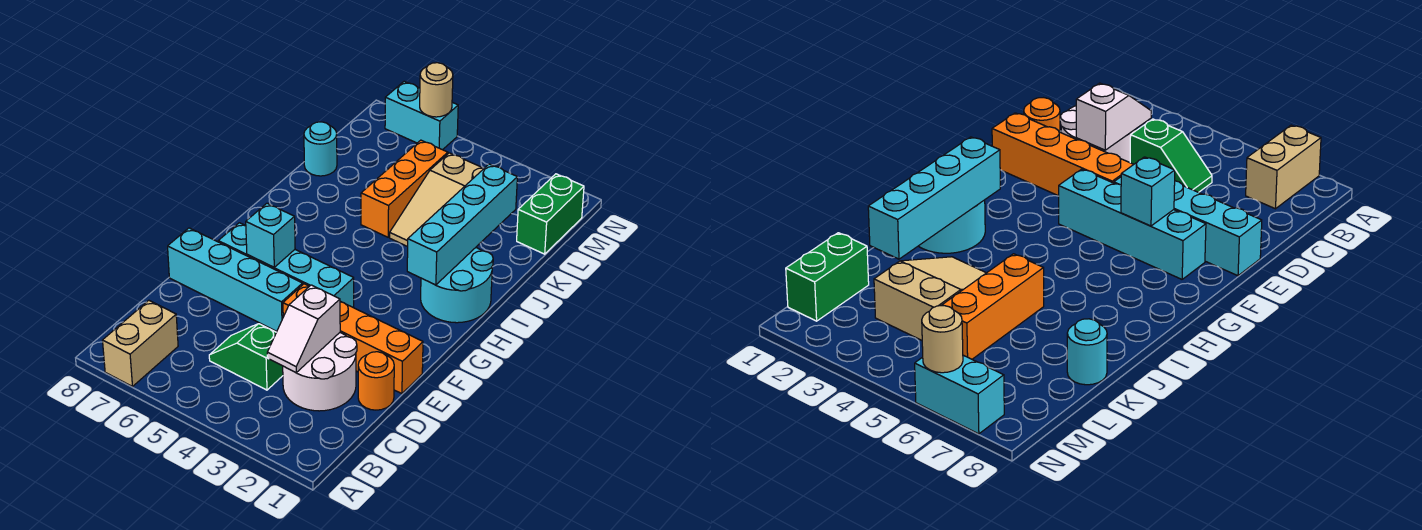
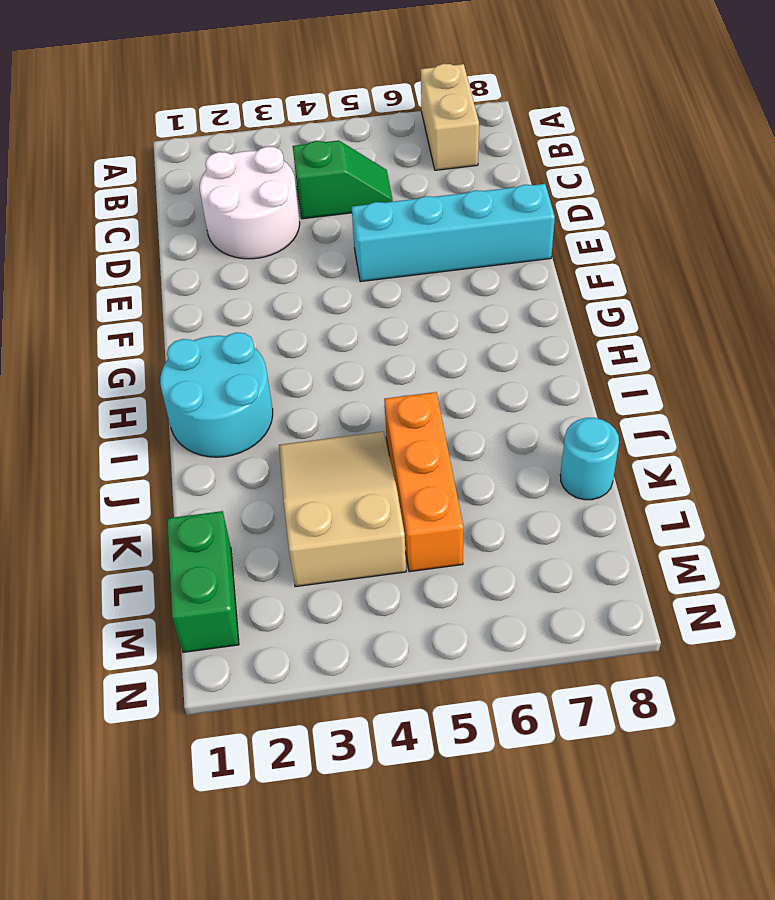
none -> orange round brick D1 level 1
none -> orange brick E1:E4 level 1
none -> cyan brick F4:F7 level 1

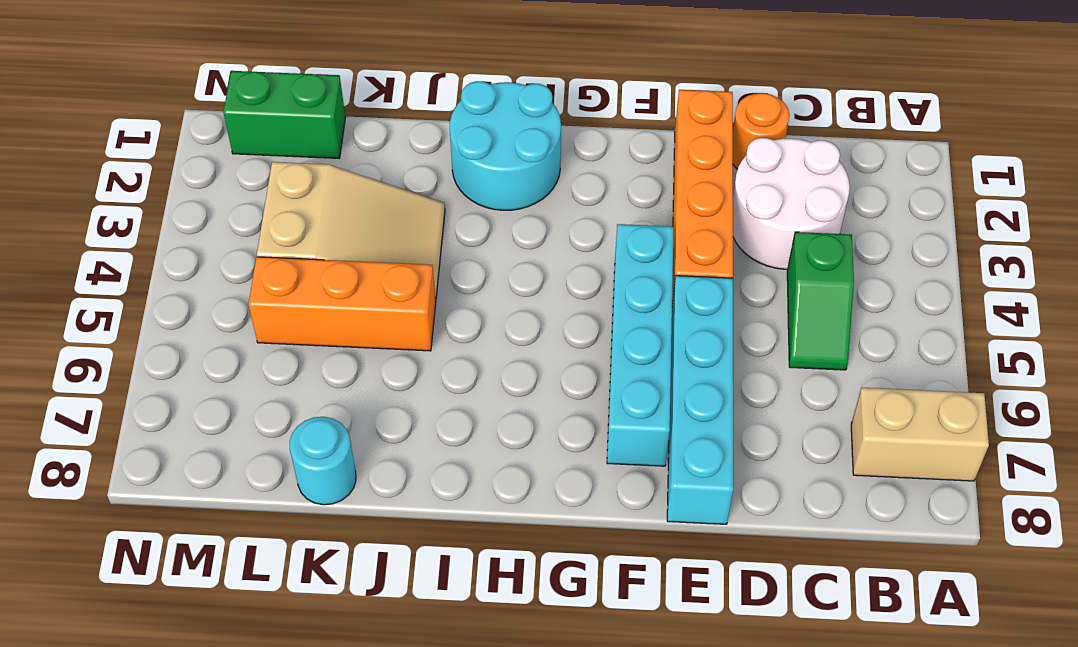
none -> cyan brick N6:N7 level 1
none -> white slope C3:D3 level 2 top D
none -> cyan brick F6 level 2

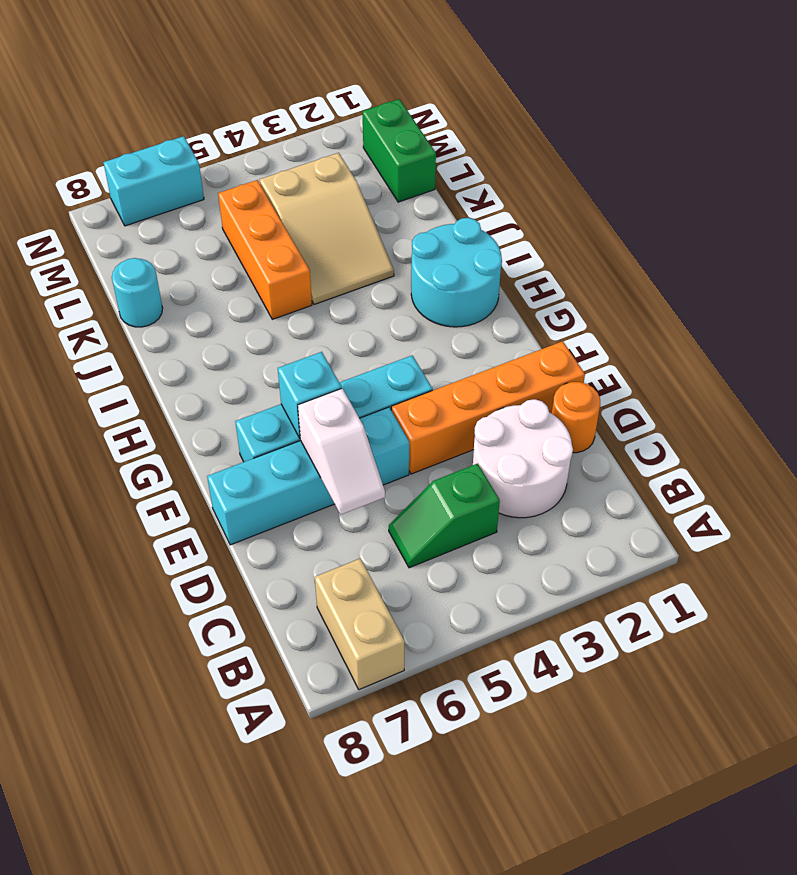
white slope D6:E6 level 2 top E -> white slope C3:D3 level 2 top D
none -> cyan brick H2:K2 level 2
none -> tan round brick N6 level 2

